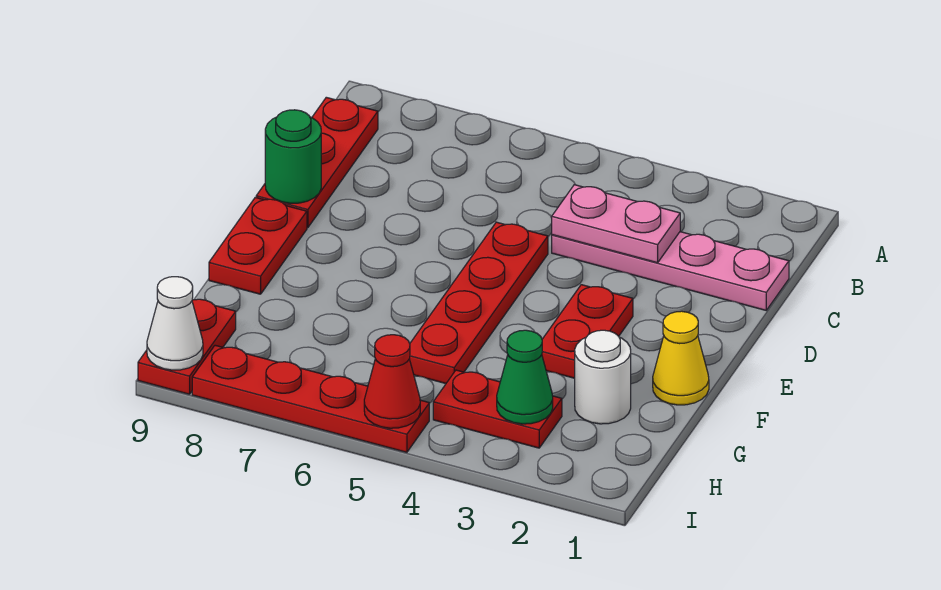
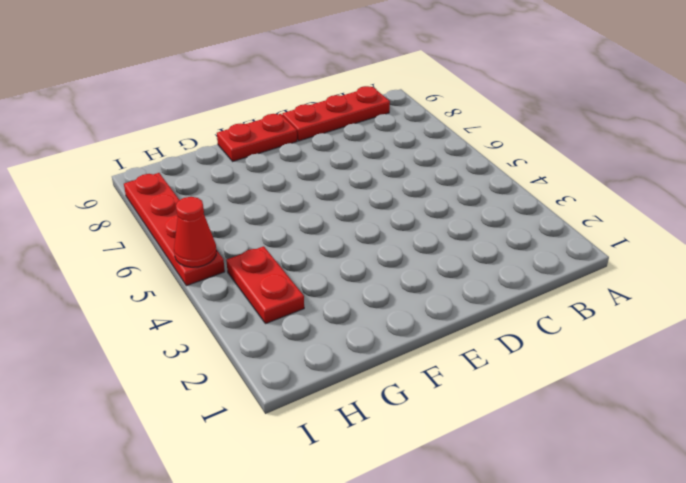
none -> pink plate C1:C4 level 1
none -> red plate D5:G5 level 1
none -> red plate E3:F3 level 1

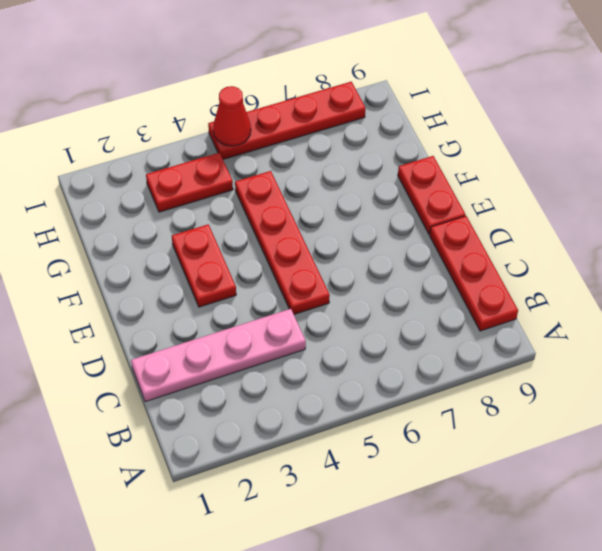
none -> yellow cone F1 level 1
none -> white round brick G2 level 1
none -> red plate H9:I9 level 1

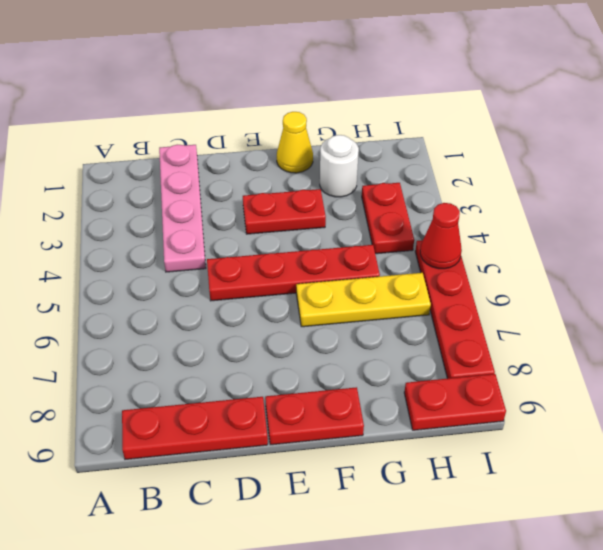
yellow plate F6:H6 level 1 -> none
none -> pink plate C3:C4 level 2
none -> green round brick D9 level 2
none -> green cone H3 level 2

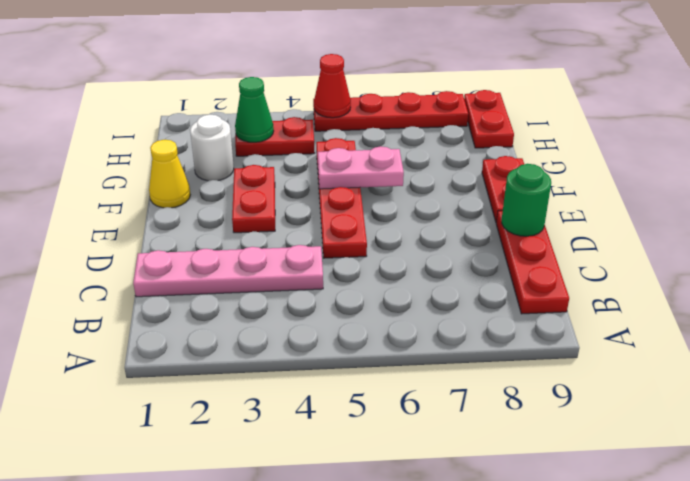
pink plate F5:F6 level 2 -> pink plate C3:C4 level 2
none -> white cone I9 level 2

